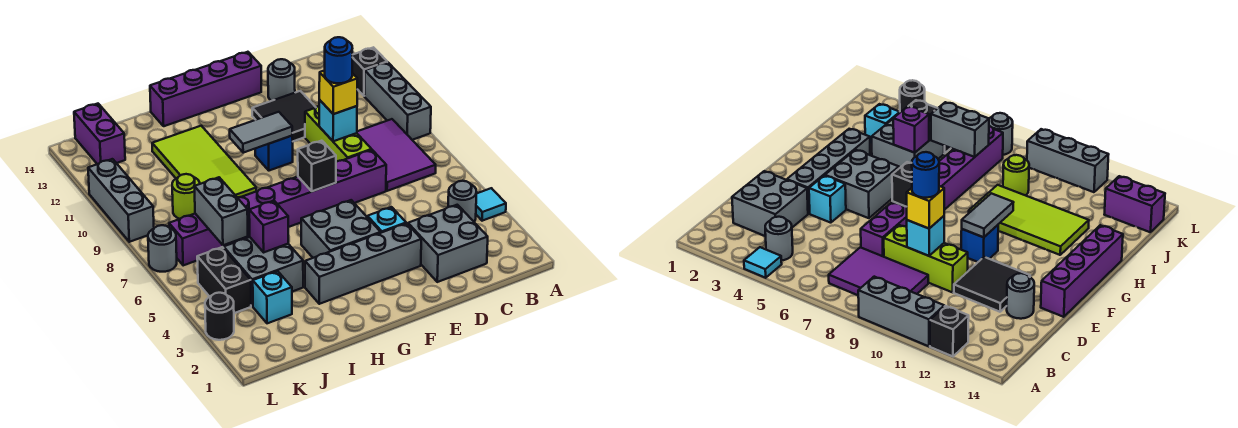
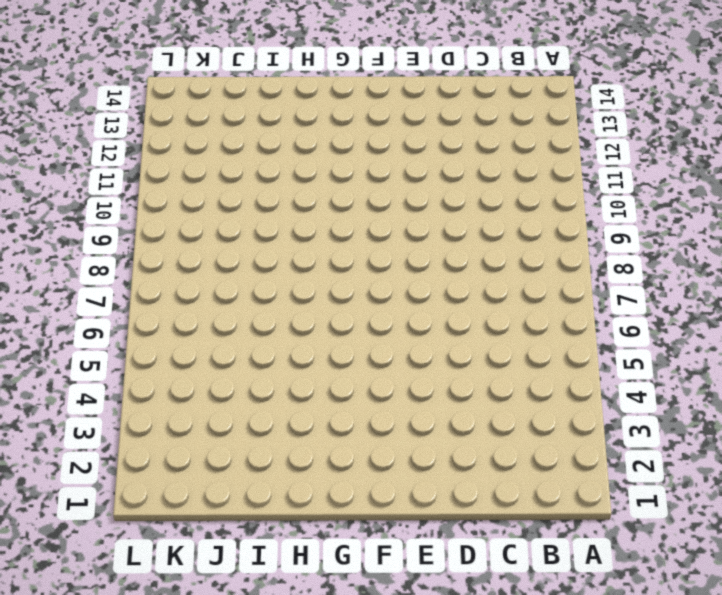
none -> cyan tile A4 level 1
none -> grey brick A9:A11 level 1
none -> black brick A12 level 1
none -> grey round brick B4 level 1

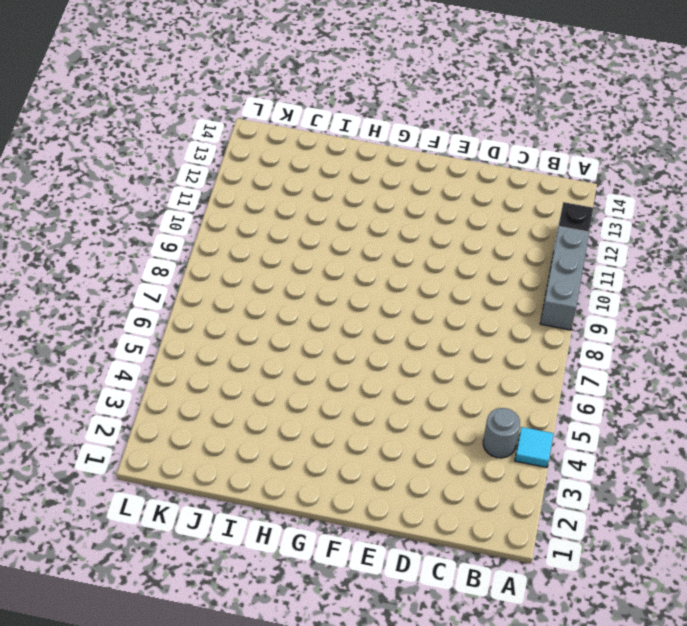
none -> purple tile B7:C9 level 1
none -> grey brick C2:D3 level 1
none -> purple brick D7:K7 level 1
none -> lime brick D8:D10 level 1

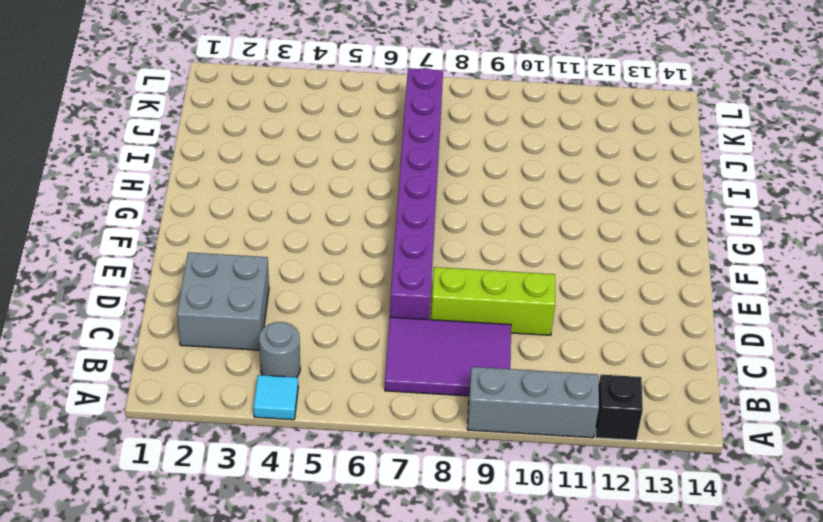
none -> black tile D11:E12 level 1
none -> grey round brick D13 level 1
none -> grey brick E3:H3 level 1
none -> cyan brick E4 level 1

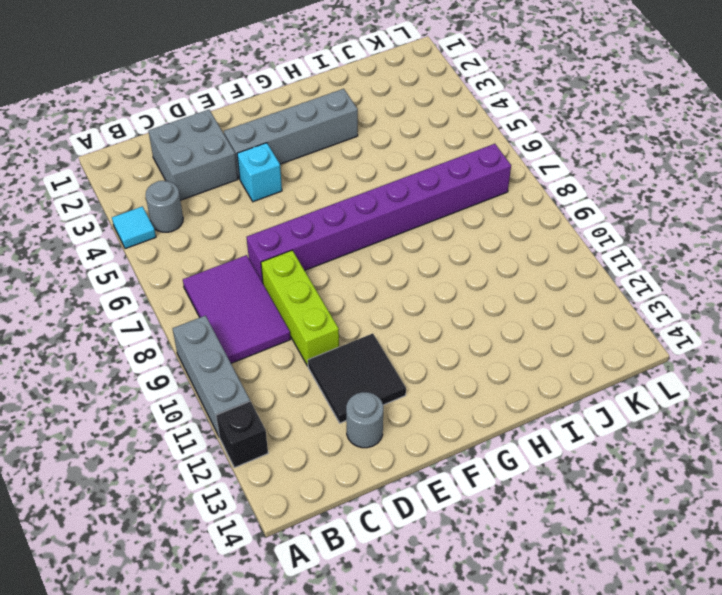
none -> purple brick E14:H14 level 1
none -> grey brick F4:G5 level 1
none -> blue brick F10 level 1
none -> lime tile H9:I12 level 1

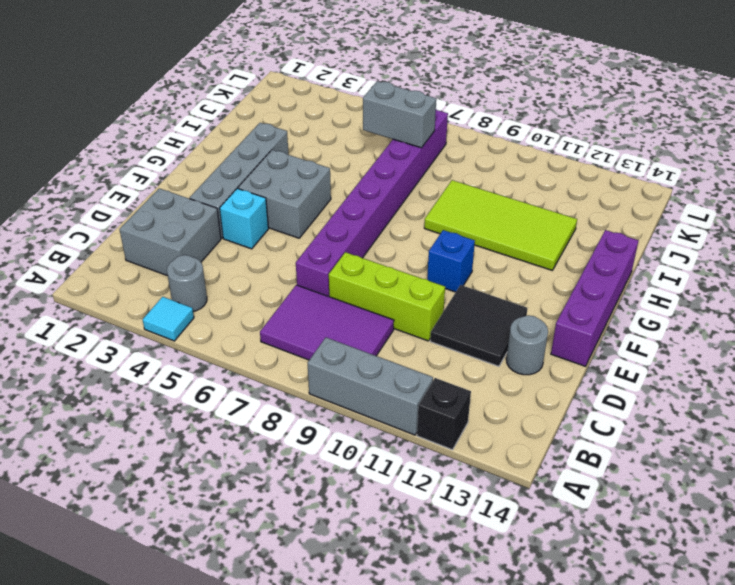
none -> grey brick I4:J5 level 1
none -> cyan brick J3 level 1
none -> lime round brick J9 level 1
none -> black brick K4:K5 level 1

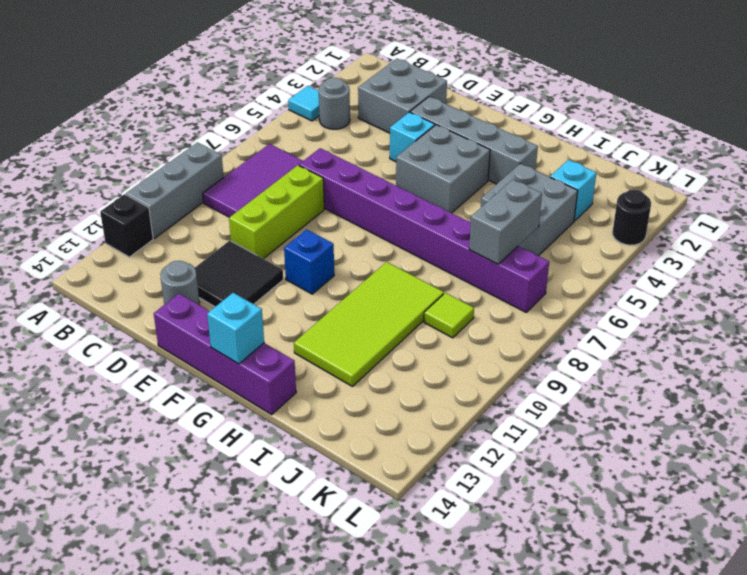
cyan brick G14 level 2 -> cyan brick D9 level 2
lime tile J9 level 1 -> lime round brick J9 level 1
none -> black brick K4:K5 level 1
none -> purple brick K13:K14 level 1
none -> grey round brick L7 level 1
none -> grey brick L9:L11 level 1

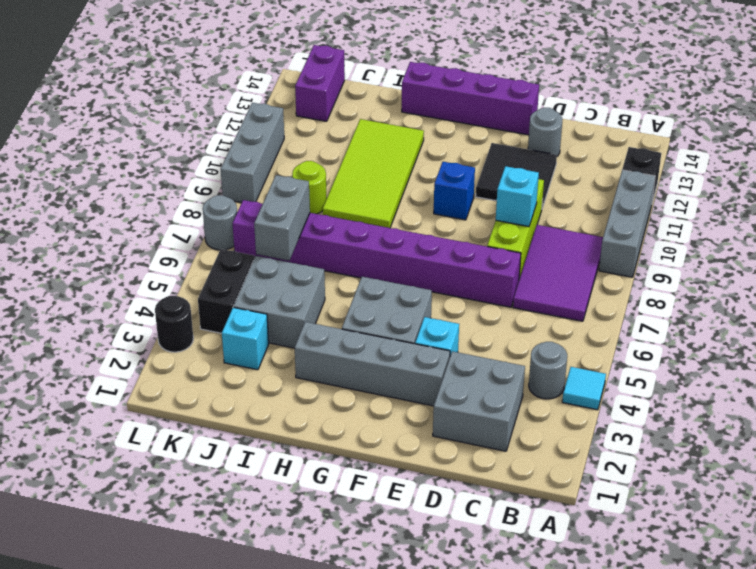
none -> black brick F7 level 2
none -> grey tile F10:G10 level 2
none -> purple brick I5 level 2
none -> yellow brick D9 level 3

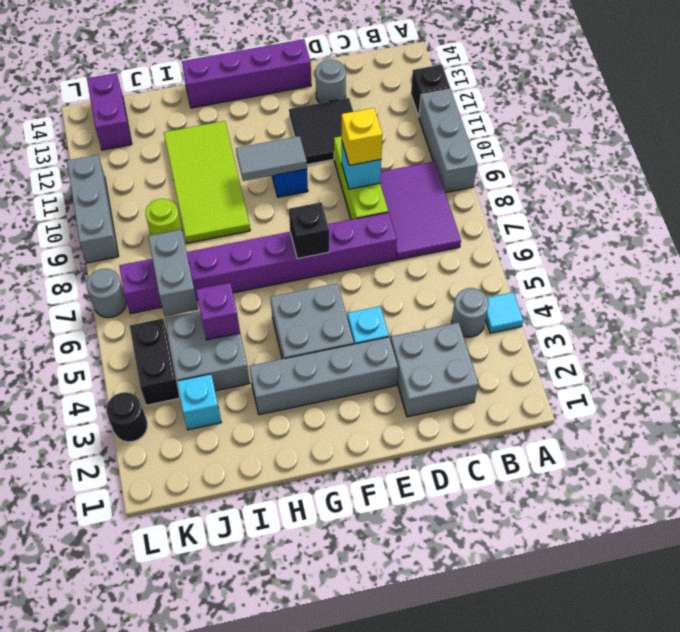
none -> blue round brick D9 level 4

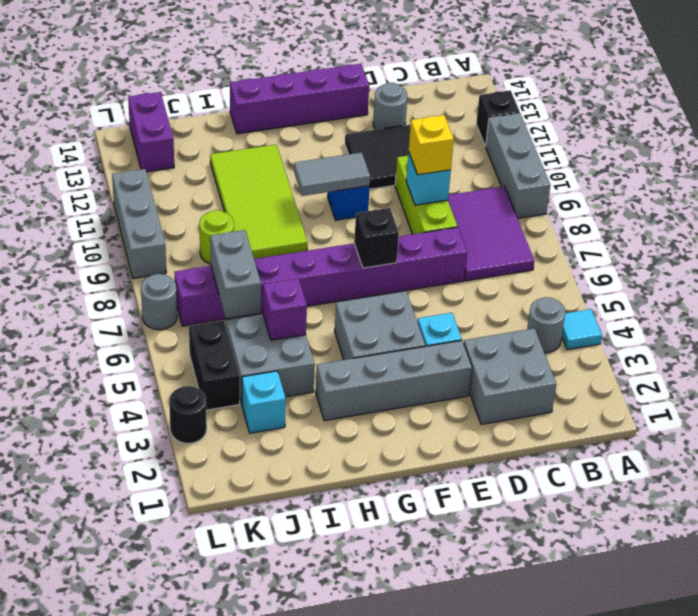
none -> blue round brick D9 level 4

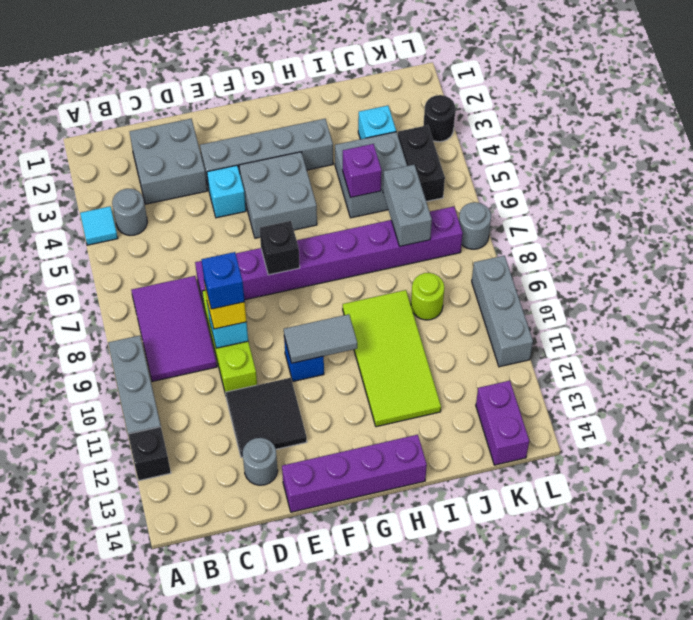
blue brick D9 level 4 -> blue round brick D9 level 4

